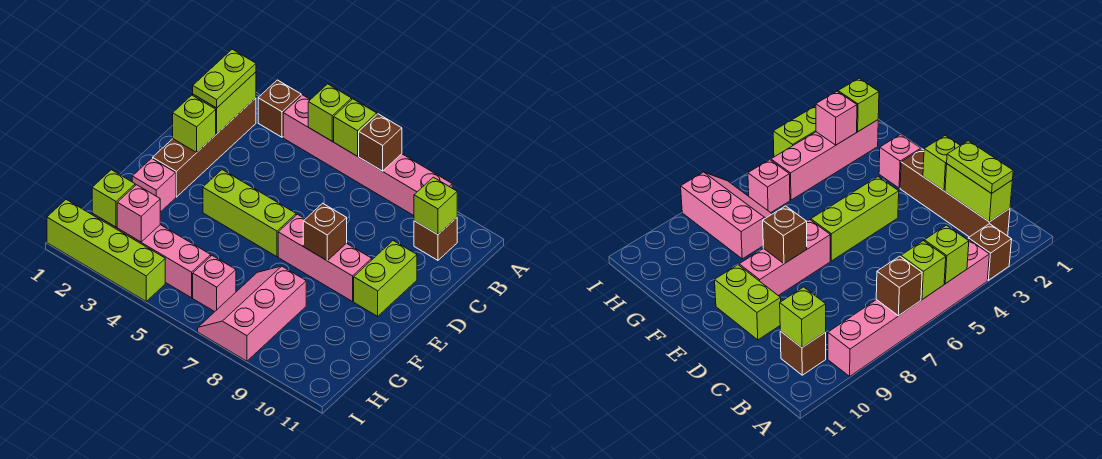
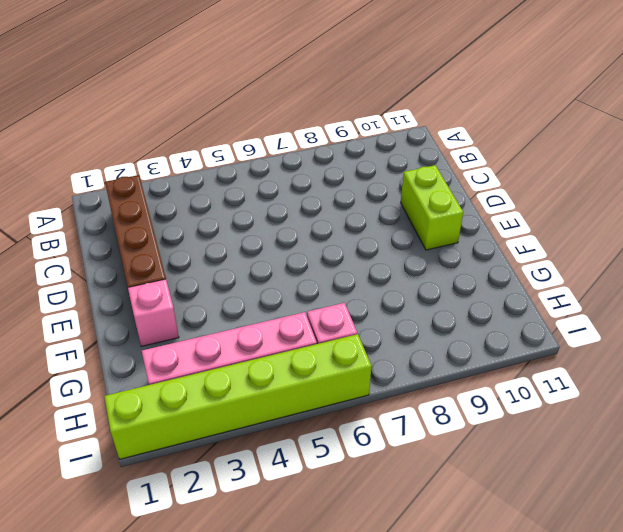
lime brick I1:I6 level 1 -> lime brick I1:I4 level 1
none -> brown brick A3 level 1
none -> pink brick A4:A9 level 1
none -> brown brick B10 level 1

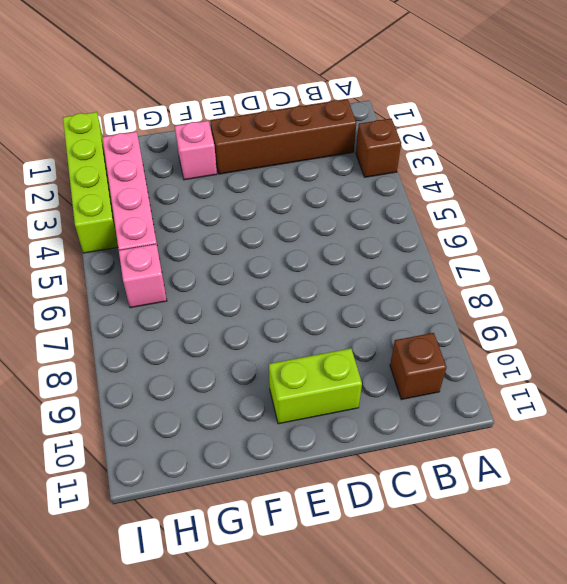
none -> pink brick A4:A9 level 1
none -> lime brick E4:E6 level 1
none -> pink brick E7:E9 level 1

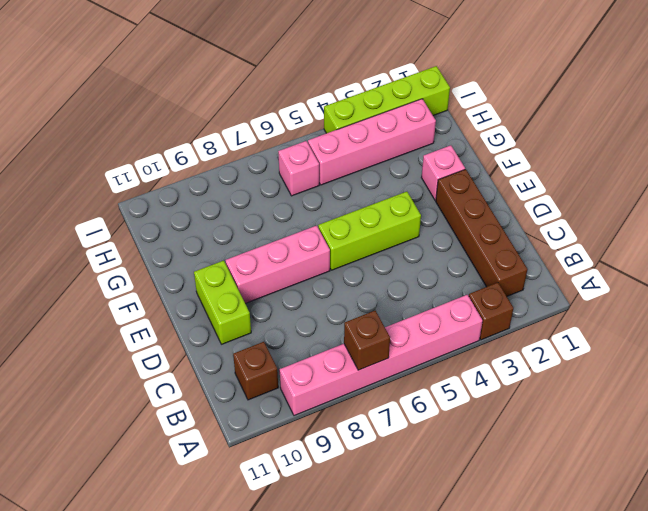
none -> pink slope G7:I8 level 1 top 8
none -> lime brick A5 level 2
none -> lime brick A6 level 2

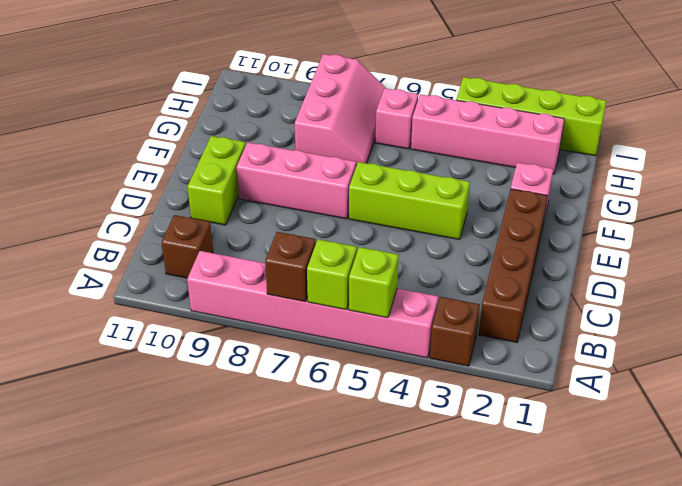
none -> lime brick B2:C2 level 2
none -> lime brick B10 level 2
none -> lime brick D2 level 2

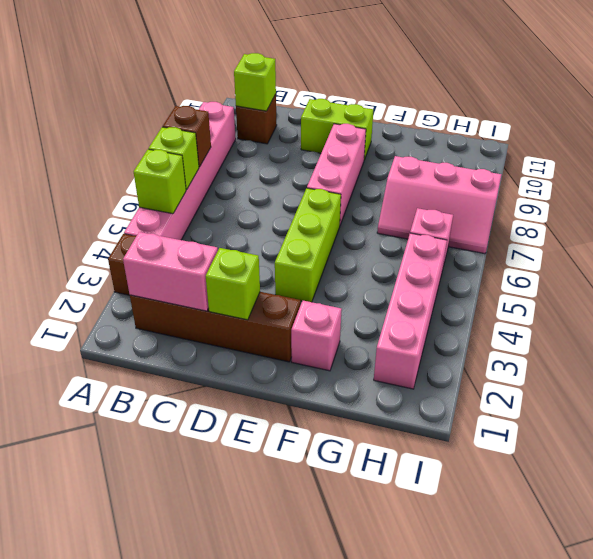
pink brick B2:C2 level 2 -> lime brick B2:C2 level 2
none -> lime brick I1:I4 level 1
none -> brown brick E8 level 2
none -> lime brick H2 level 2

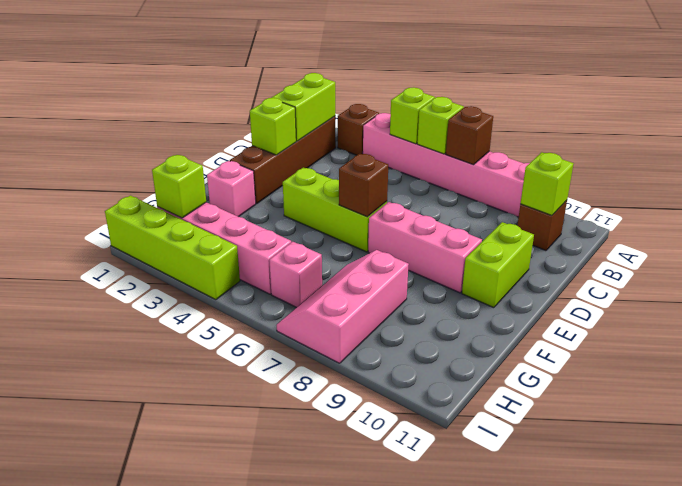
brown brick E6 level 2 -> brown brick E8 level 2
none -> pink brick H3 level 2
none -> lime plate B2:C2 level 3

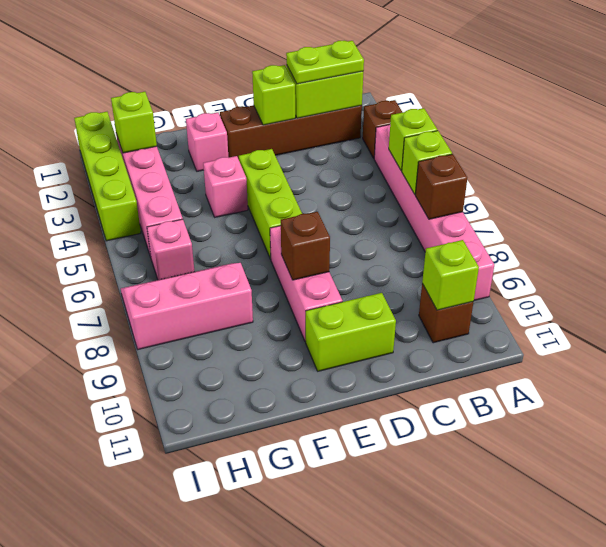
pink brick F4 level 1 -> pink brick H3 level 2

